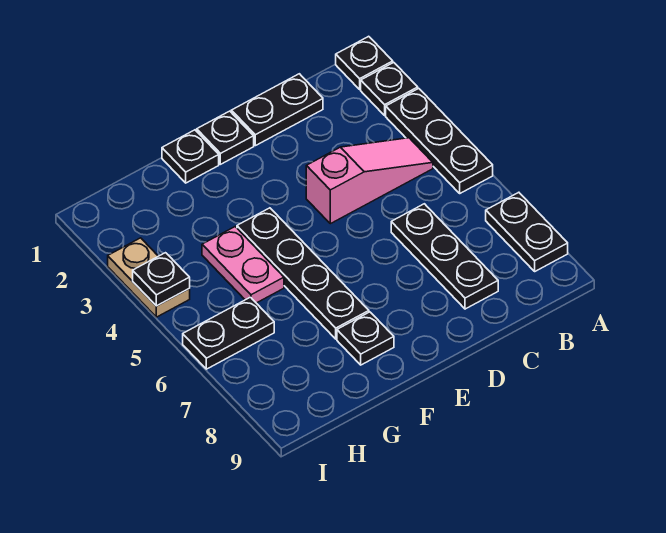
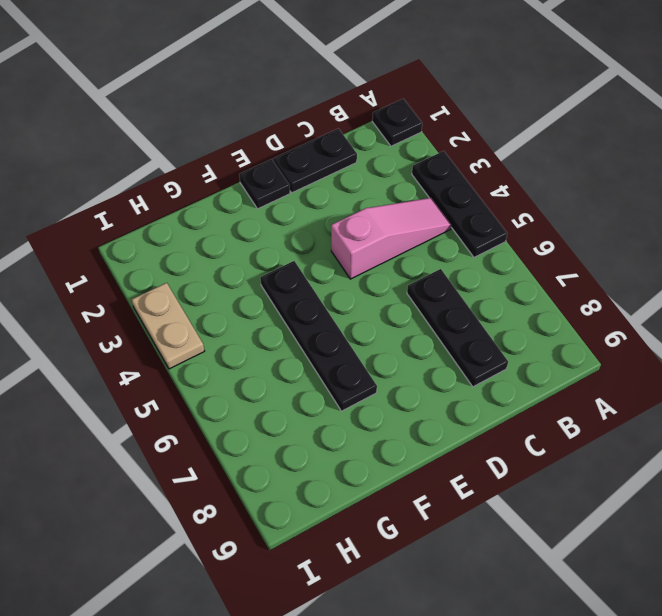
none -> black plate A2 level 1
none -> black plate A7:A8 level 1
none -> black plate F1 level 1

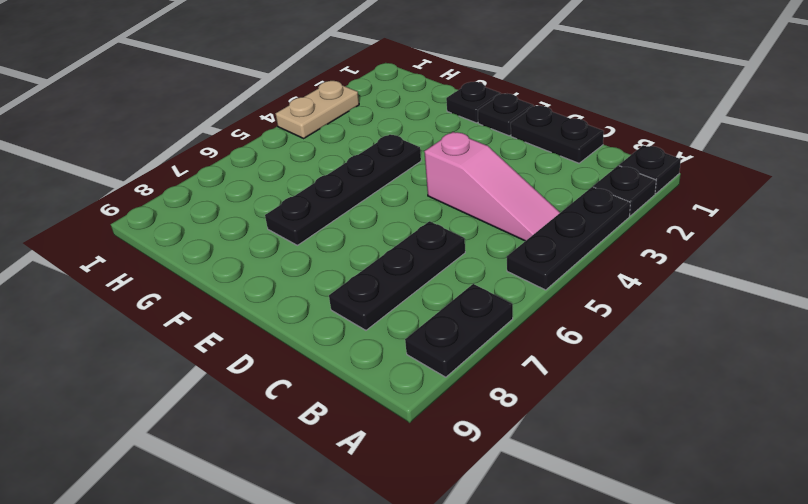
none -> black plate F8 level 1
none -> pink plate G4:G5 level 1
none -> black plate H6:I6 level 1

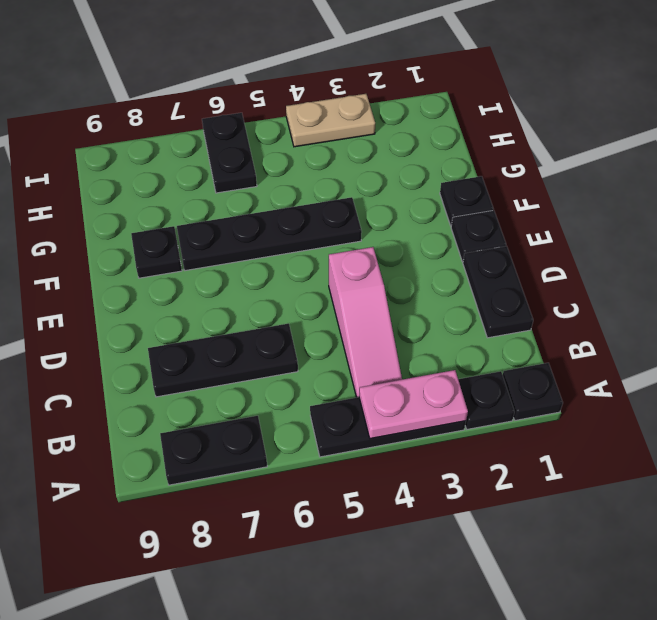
pink plate A3:A4 level 2 -> pink plate G4:G5 level 1
none -> black plate I4 level 2

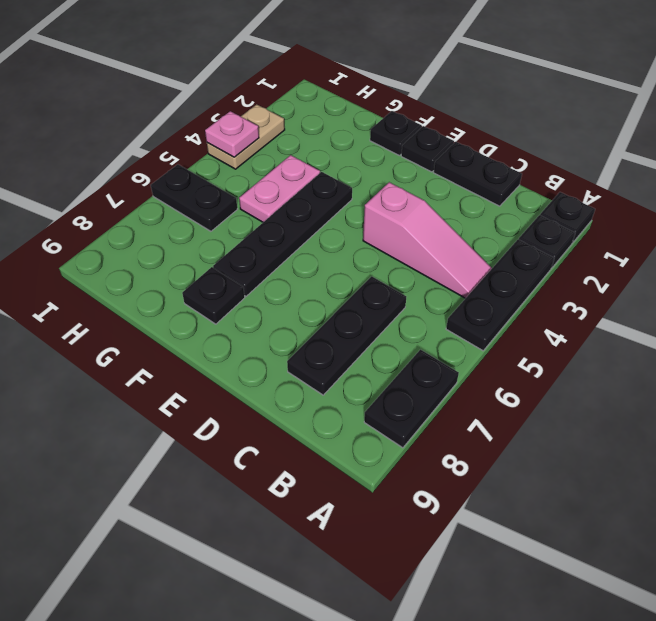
pink plate I4 level 2 -> black plate I4 level 2

